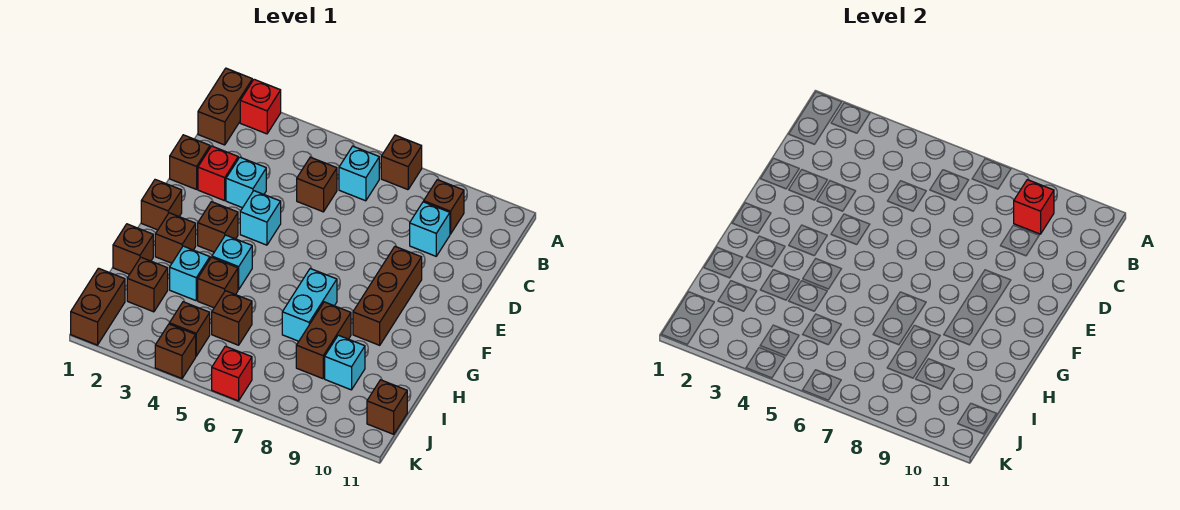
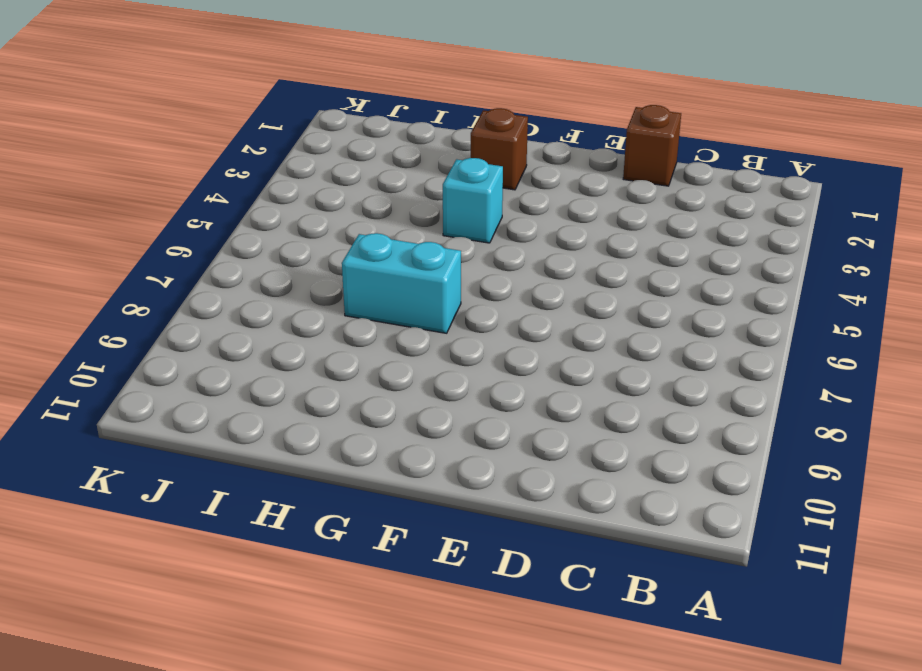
none -> brown brick A1:B1 level 1
none -> red brick A2 level 1
none -> brown brick A7 level 1
none -> cyan brick B6 level 1

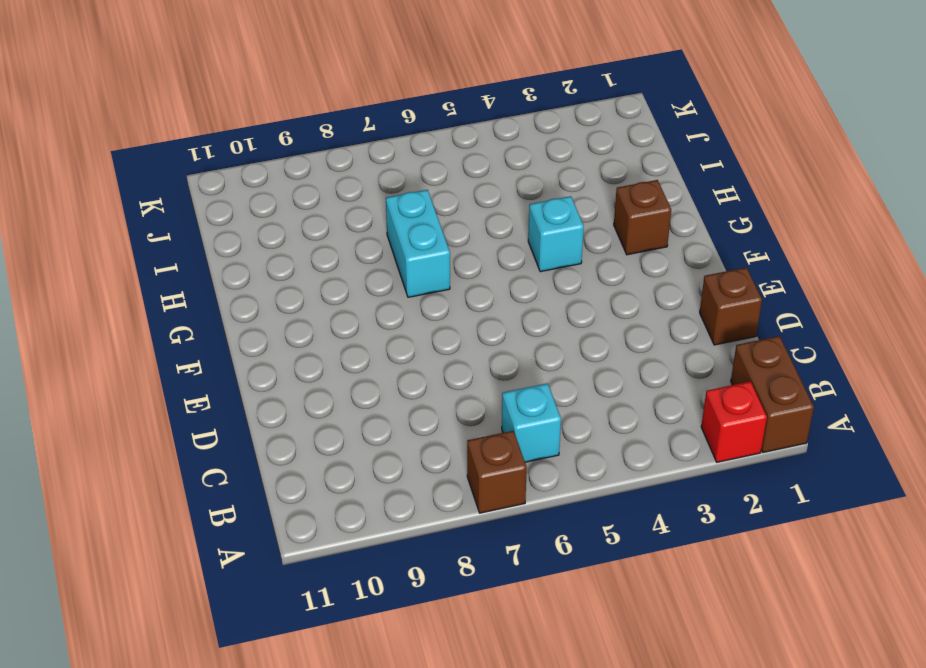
none -> brown brick B9 level 1
none -> brown brick C5 level 1
none -> cyan brick C9 level 1
none -> red brick D2 level 1

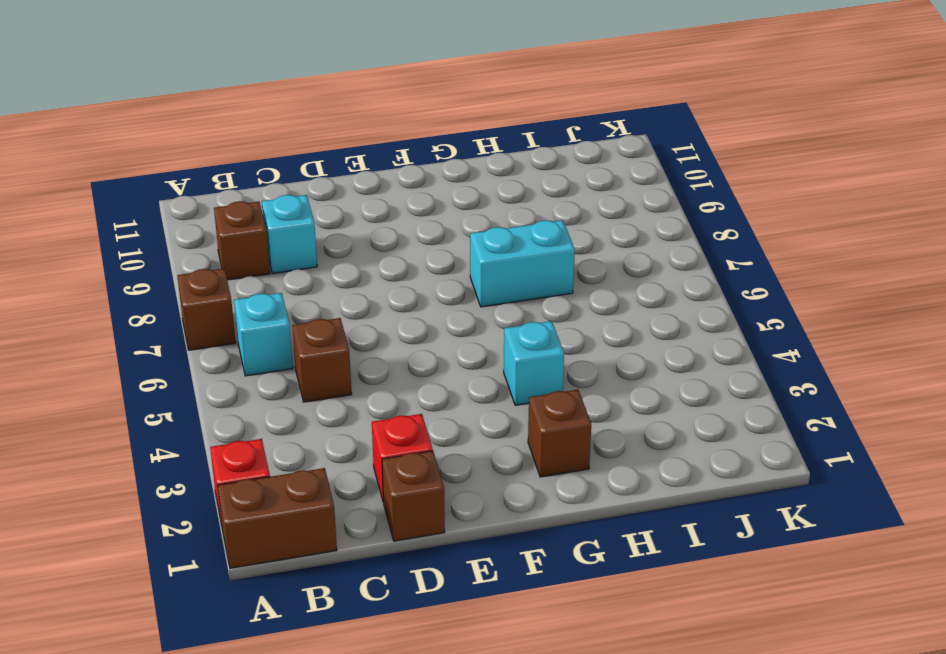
none -> cyan brick D3 level 1
none -> cyan brick E4 level 1
none -> brown brick E9:G9 level 1
none -> brown brick F1 level 1

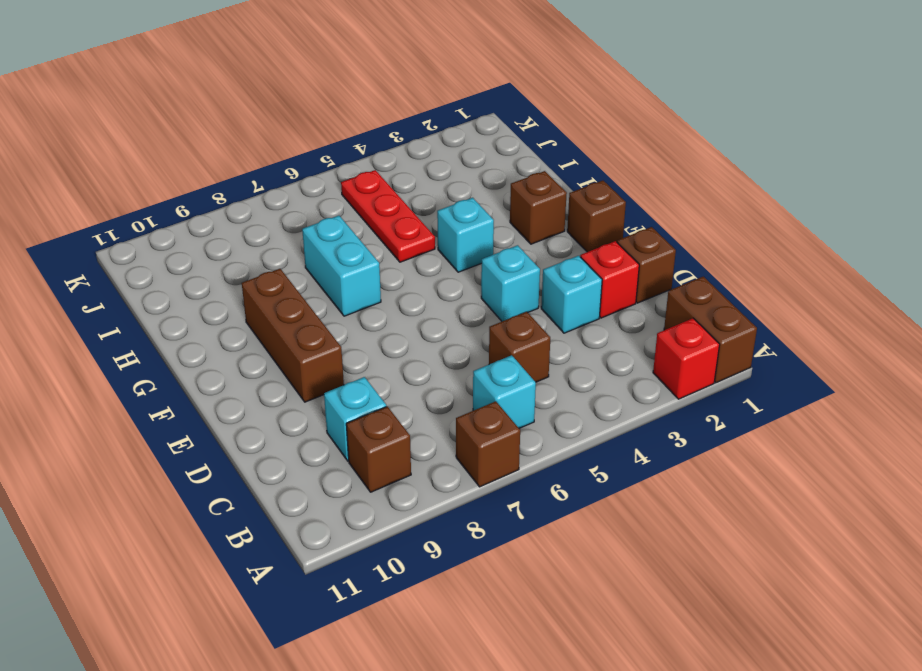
red plate H5:J5 level 1 -> brown brick I5 level 1
none -> brown brick F3 level 1
none -> brown brick H1 level 1
none -> cyan brick H3 level 1
none -> brown brick H4 level 1

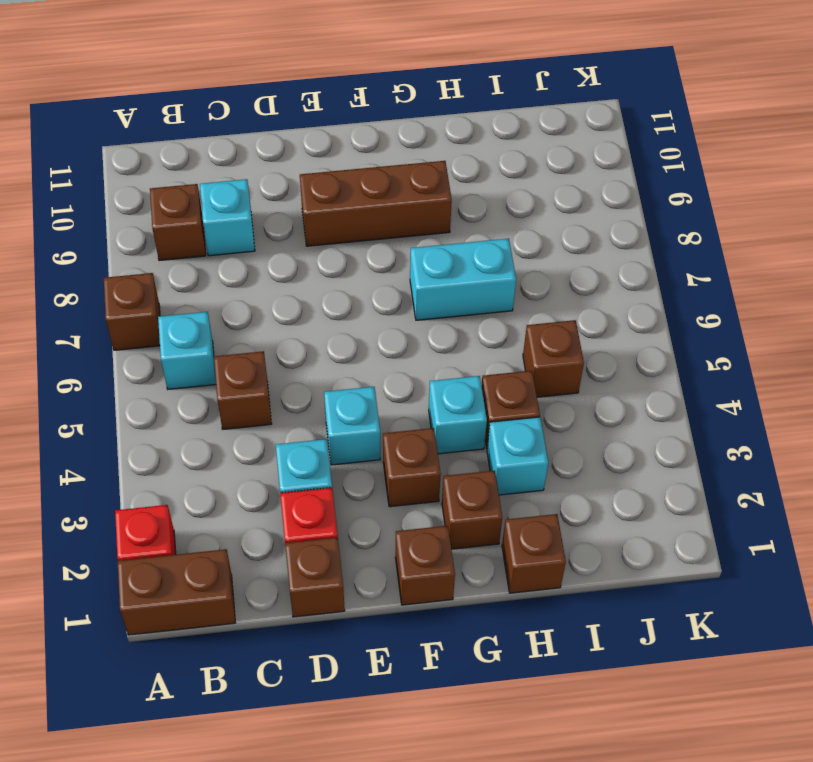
none -> brown brick H8:I8 level 1
none -> brown brick I2 level 1
none -> cyan brick I9 level 1
none -> brown brick J1:K1 level 1

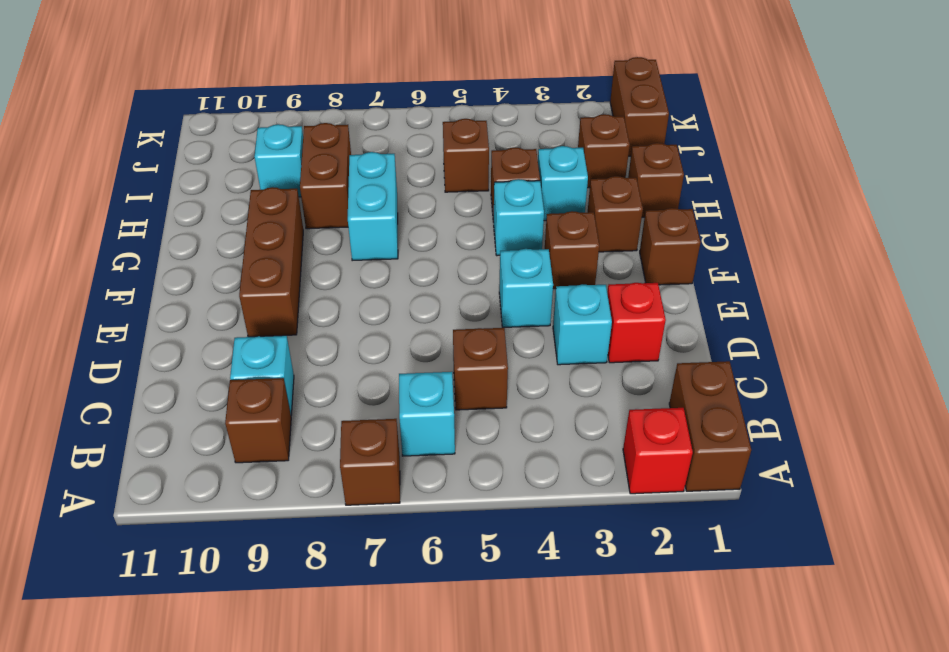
none -> brown brick D1 level 1
none -> brown brick J4 level 1
none -> brown brick J11 level 1
none -> brown brick K4 level 1

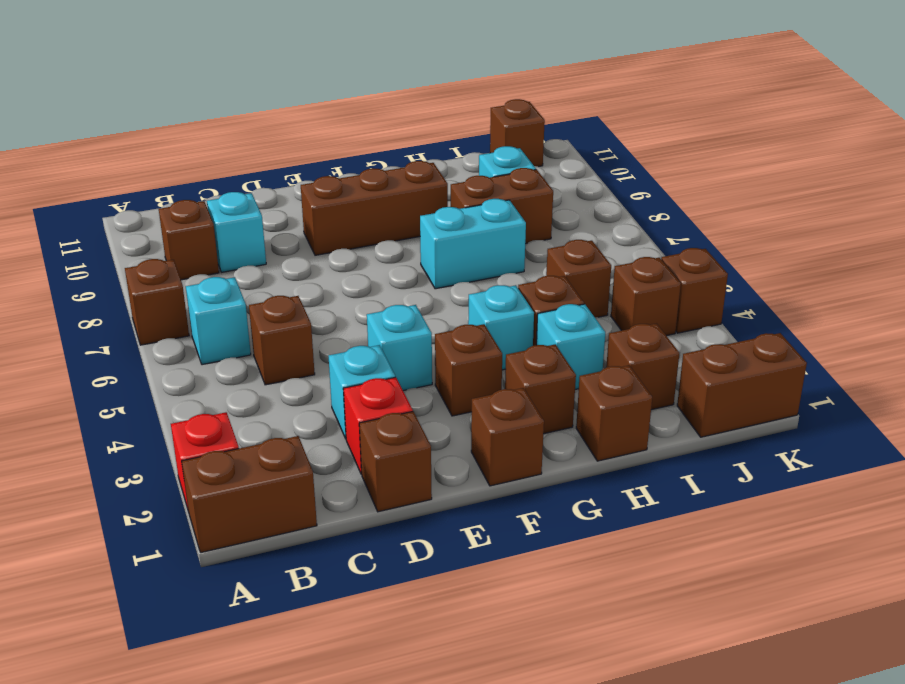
none -> red brick K6 level 1
none -> red brick B9 level 2

